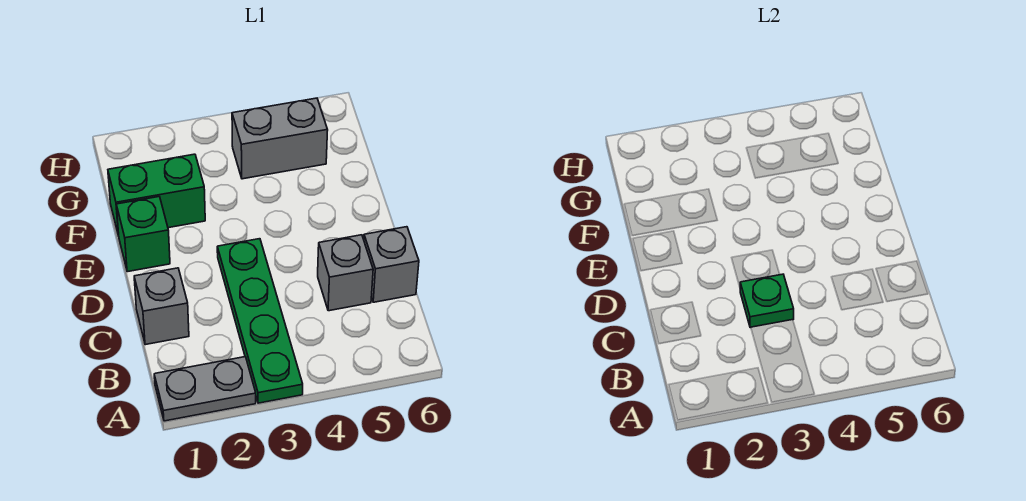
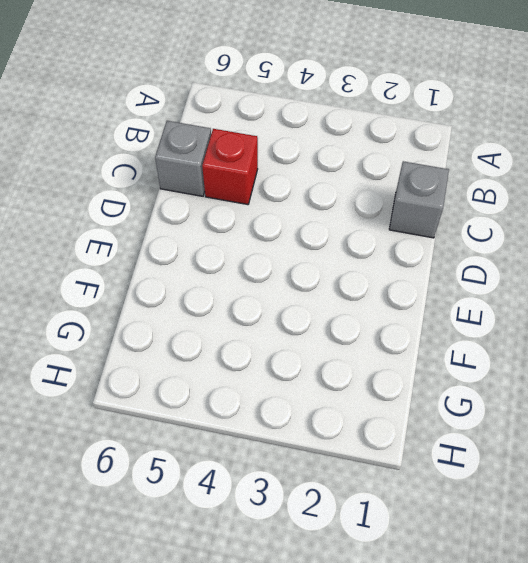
red brick C5 level 1 -> grey brick C5 level 1
none -> grey plate A1:A2 level 1
none -> green plate A3:D3 level 1

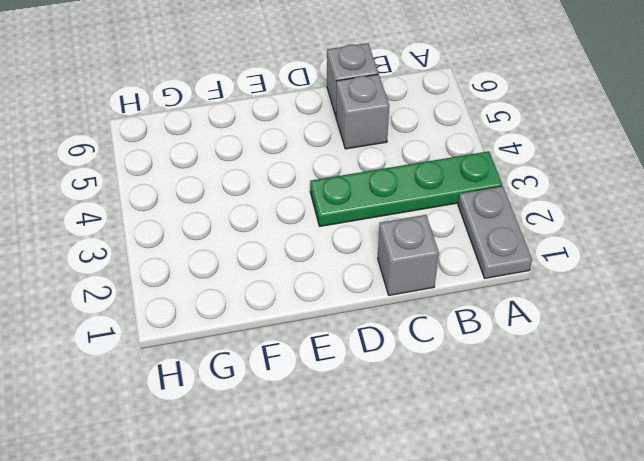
none -> green brick E1 level 1
none -> green brick F1:F2 level 1

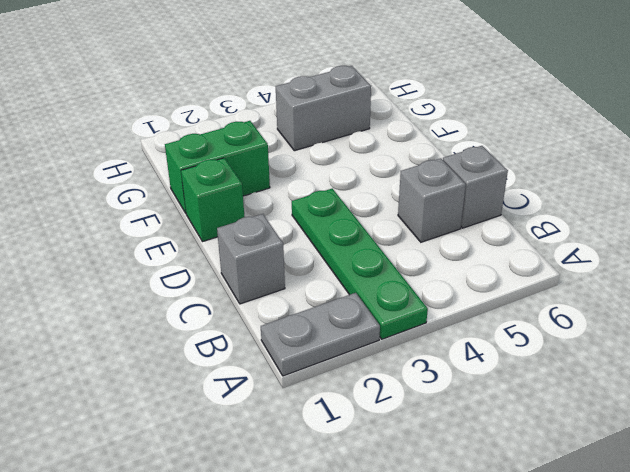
none -> green plate C3 level 2

